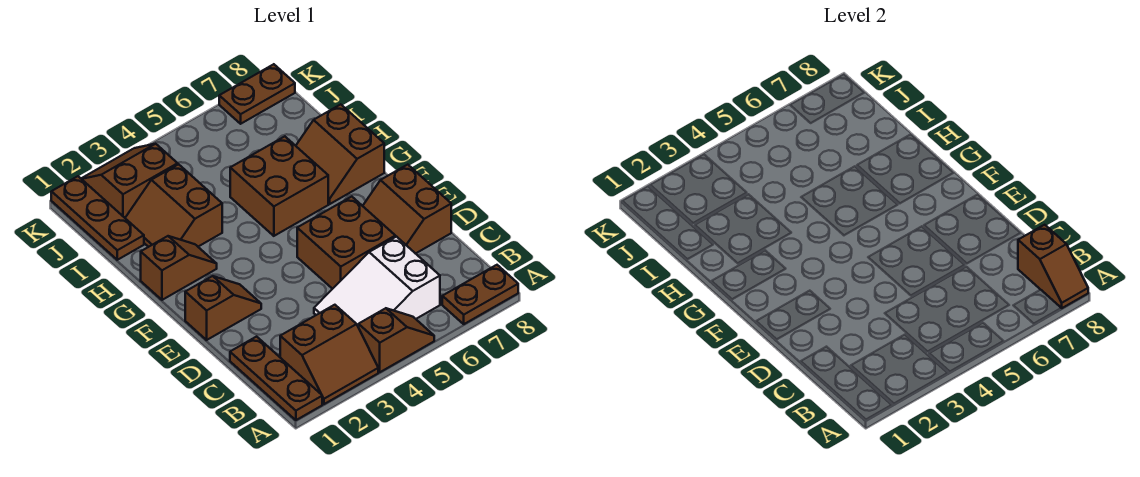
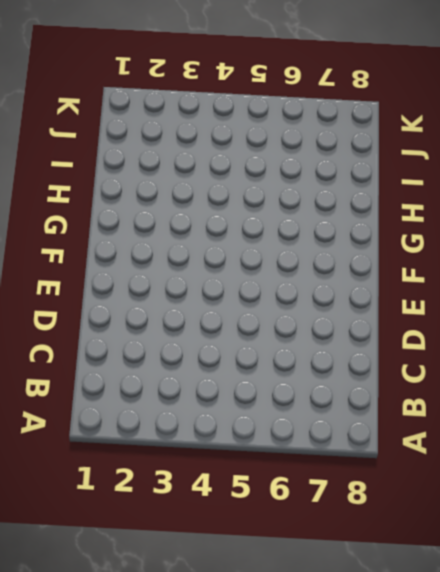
none -> brown plate A1:C1 level 1
none -> brown slope A2:B3 level 1 top B
none -> brown slope A4:A5 level 1 top 4

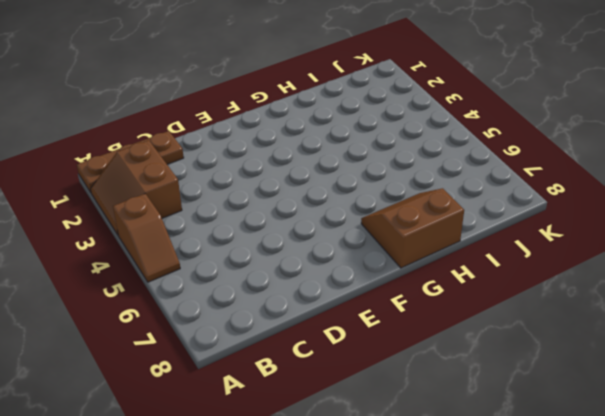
none -> brown plate A7:A8 level 1
none -> white slope B4:C6 level 1 top 6
none -> brown brick D5:E6 level 1

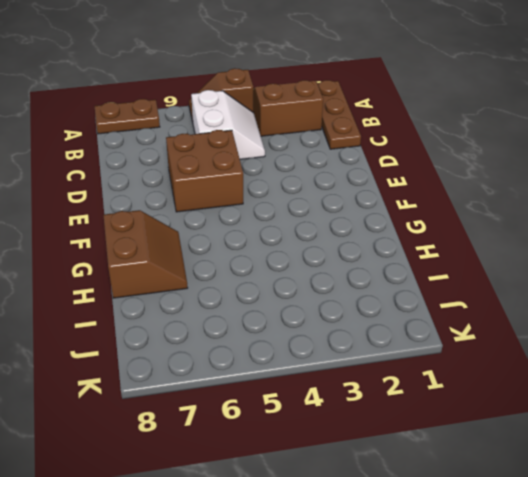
white slope B4:C5 level 1 top 5 -> white slope B4:C6 level 1 top 6
none -> brown slope D7:E8 level 1 top 8
none -> brown slope E1:E2 level 1 top 1
none -> brown slope G1:G2 level 1 top 1

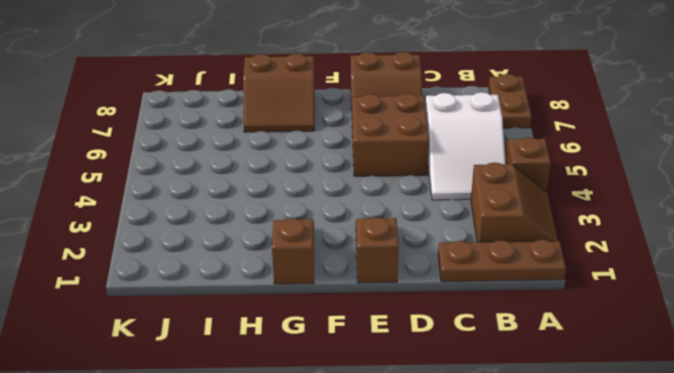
none -> brown brick G5:H6 level 1
none -> brown slope H2:I3 level 1 top 3
none -> brown plate I1:K1 level 1

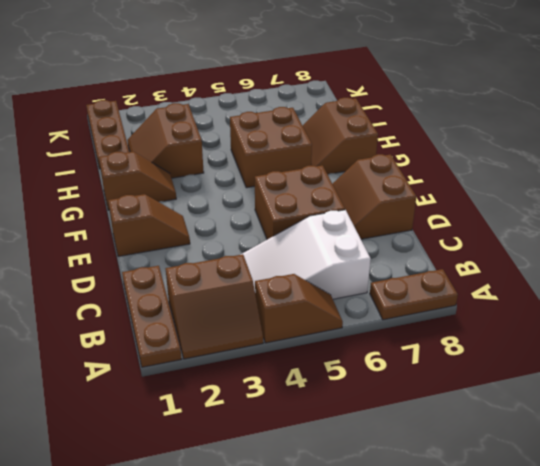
none -> brown slope J2:K3 level 1 top J
none -> brown plate K7:K8 level 1
none -> brown slope A8:B8 level 2 top B

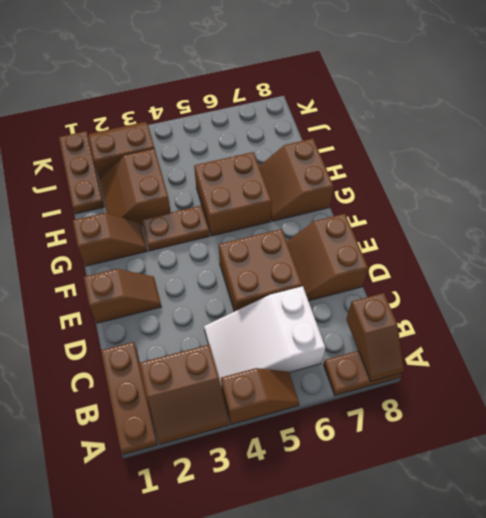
brown plate G3:G4 level 1 -> brown plate K7:K8 level 1

